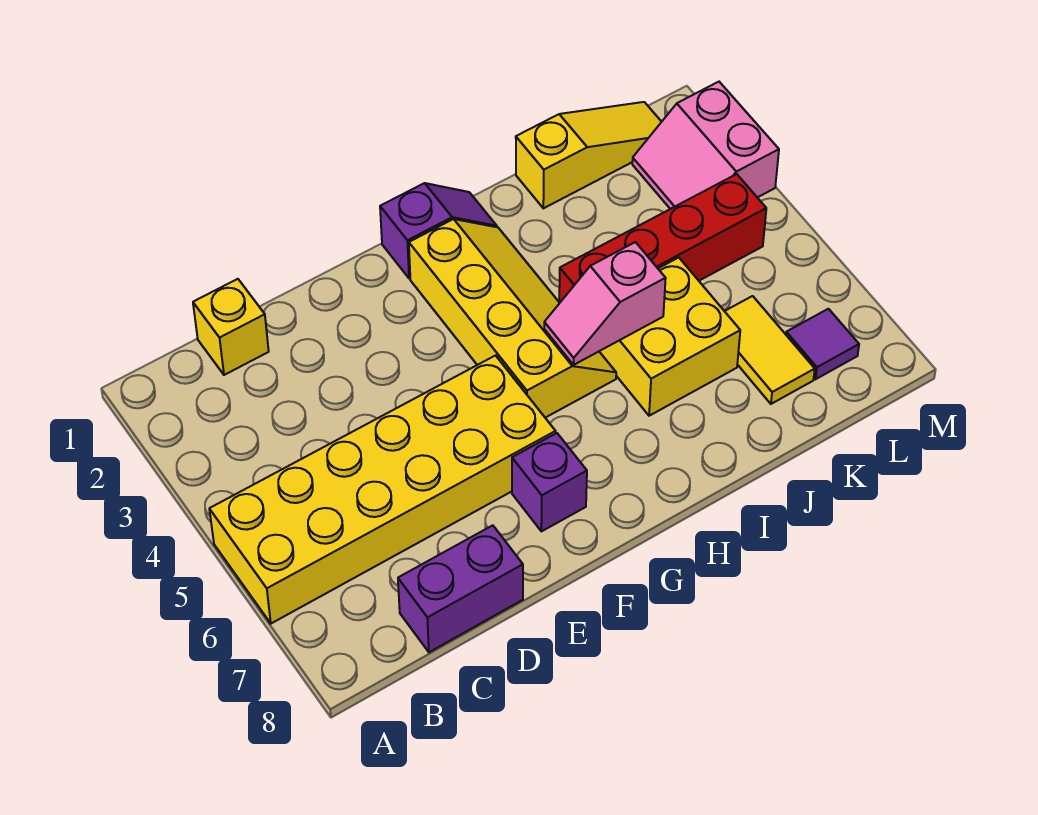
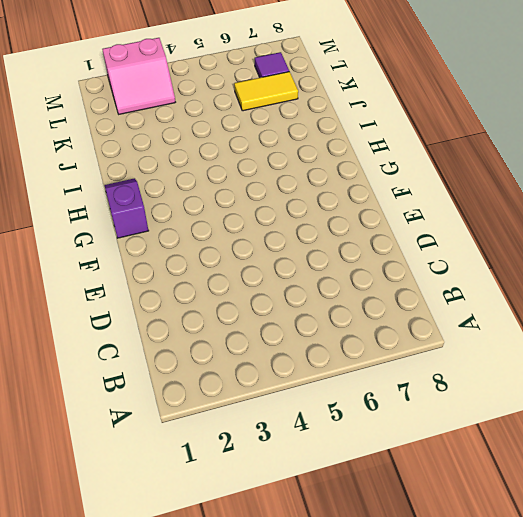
none -> yellow brick A5:F6 level 1
none -> yellow brick C1 level 1
none -> purple brick C8:D8 level 1

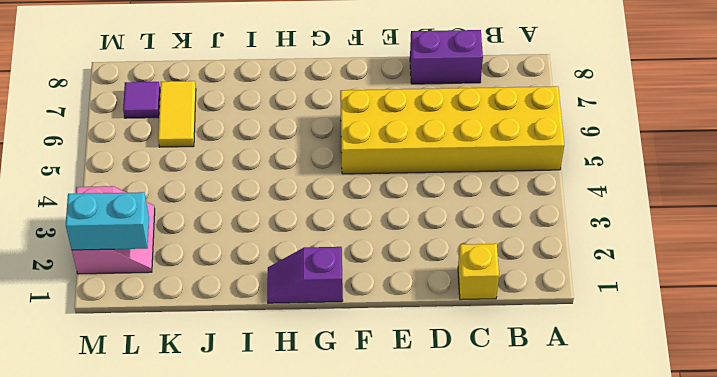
cyan brick L2:M2 level 2 -> none
none -> purple brick F7 level 1
none -> yellow slope G2:H5 level 1 top G
none -> red brick I4:L4 level 1

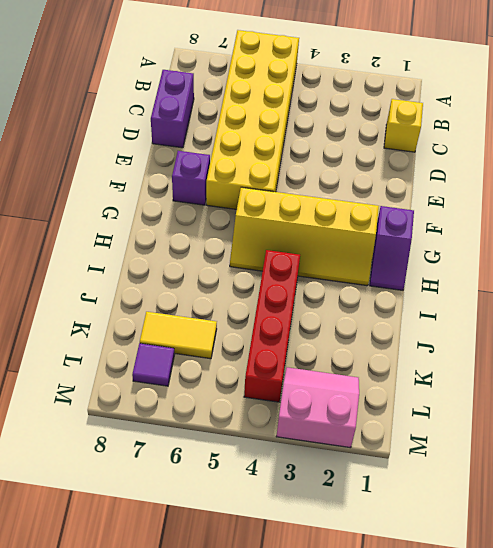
none -> yellow brick I5:J6 level 1
none -> yellow slope J1:L1 level 1 top J
none -> pink slope H5:I5 level 2 top I

